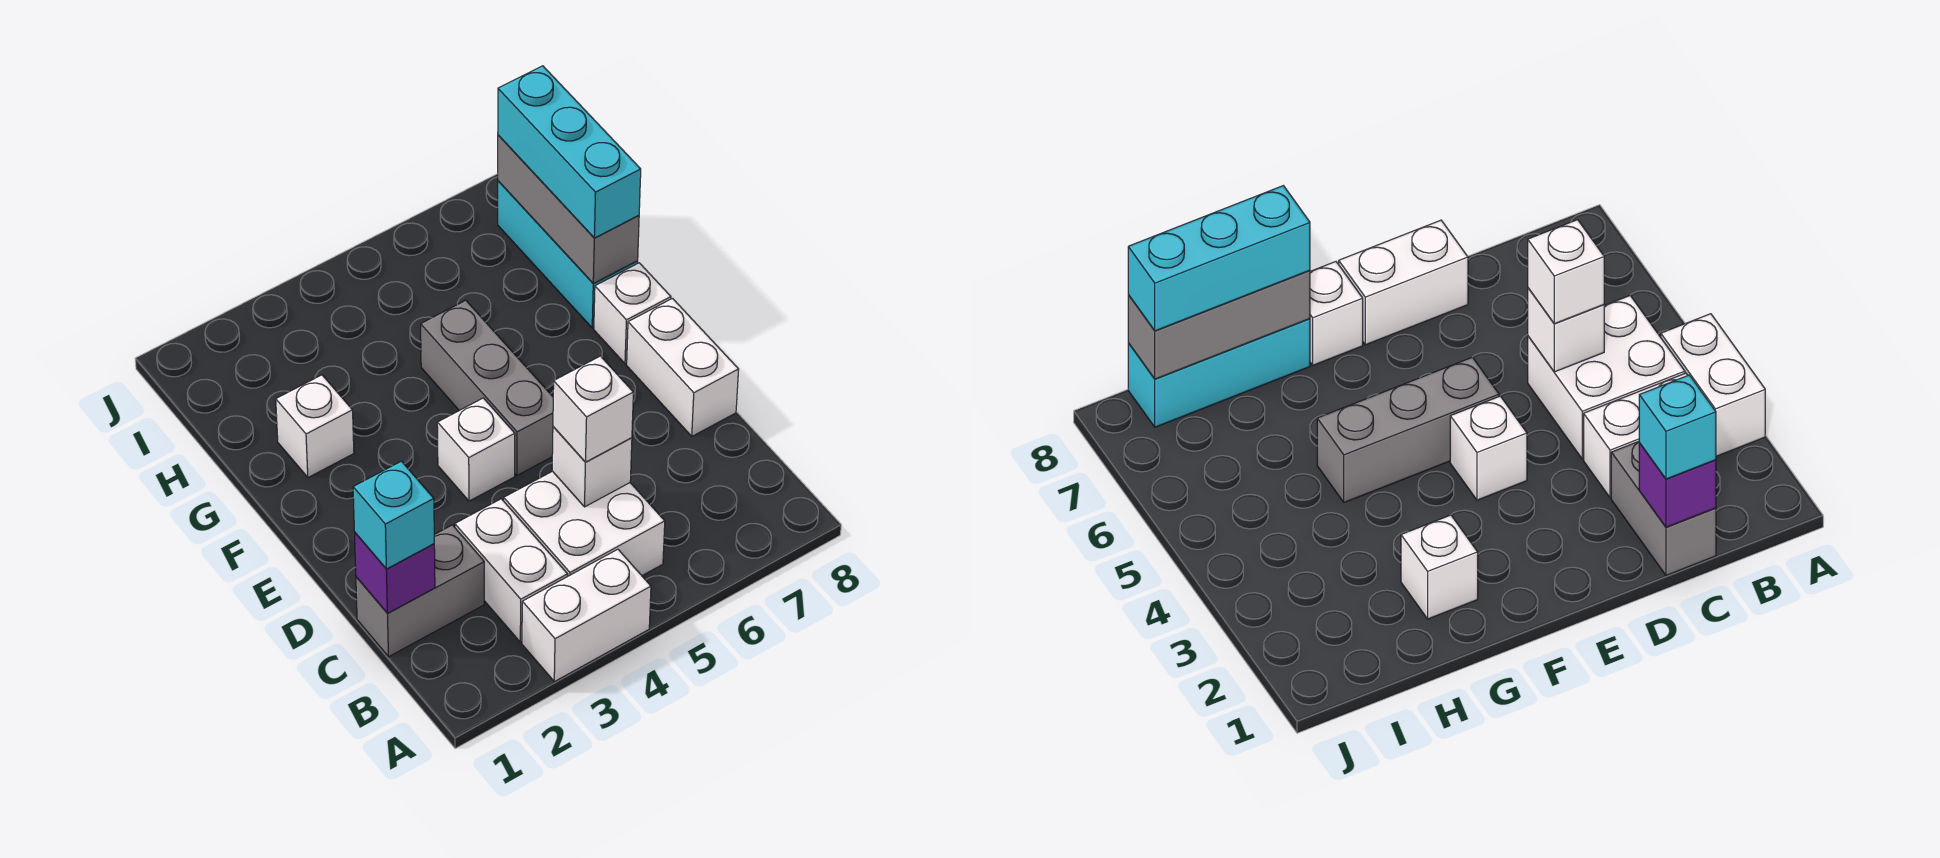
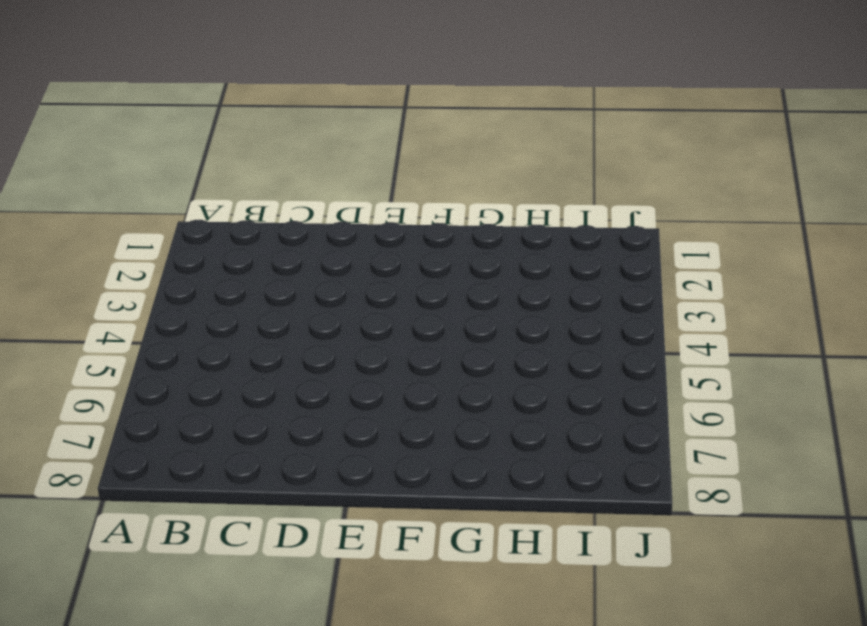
none -> white brick A3:A4 level 1
none -> white brick B3:C3 level 1
none -> white brick B4:C5 level 1

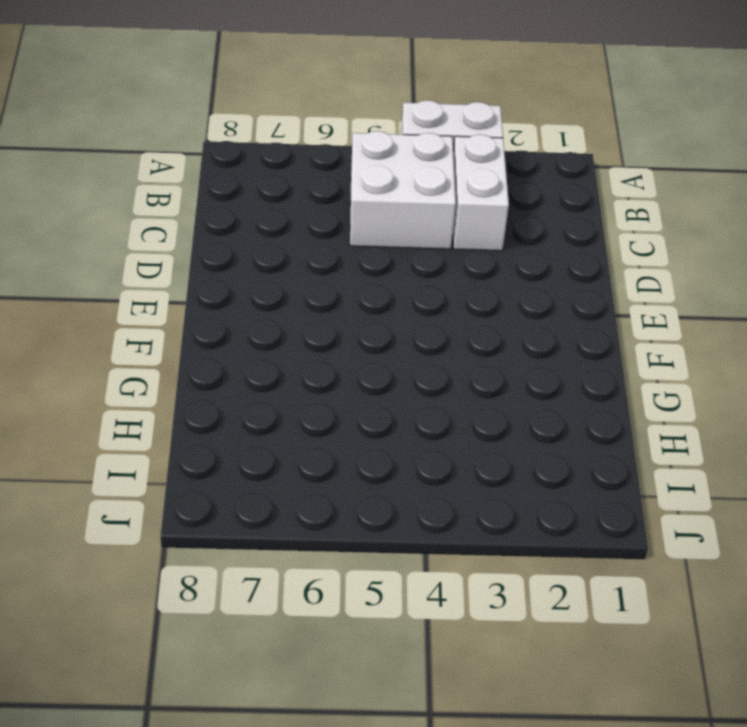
none -> grey brick C1:C2 level 1
none -> white brick D8:E8 level 1
none -> white brick E4 level 1

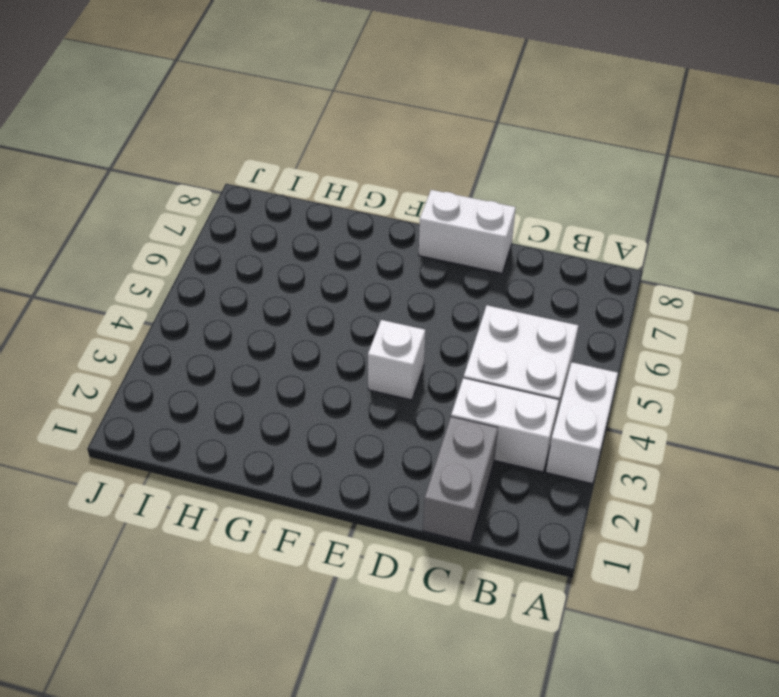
none -> grey brick E5:G5 level 1
none -> white brick F8 level 1
none -> white brick G2 level 1

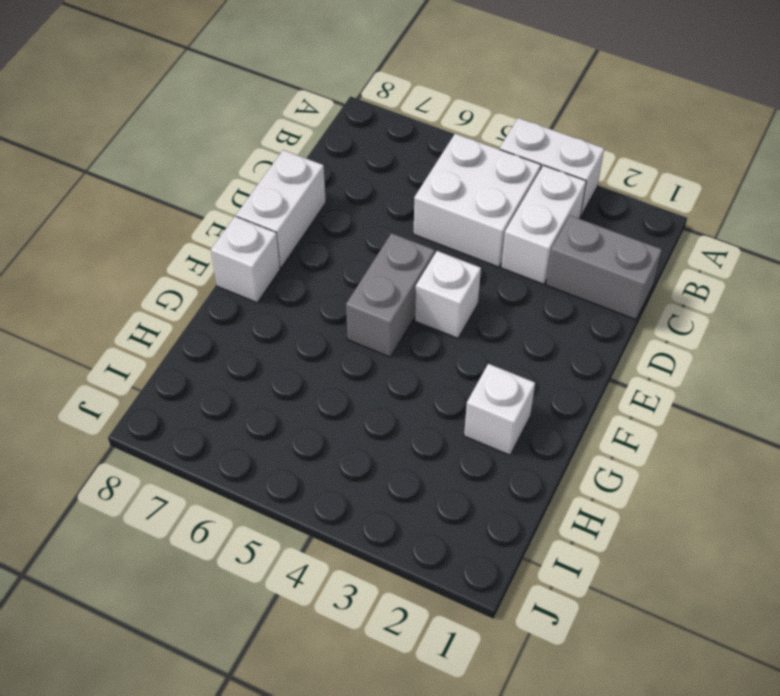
grey brick E5:F5 level 1 -> grey brick E5:G5 level 1
none -> cyan brick G8:I8 level 1
none -> purple brick C1 level 2
none -> white brick C5 level 2

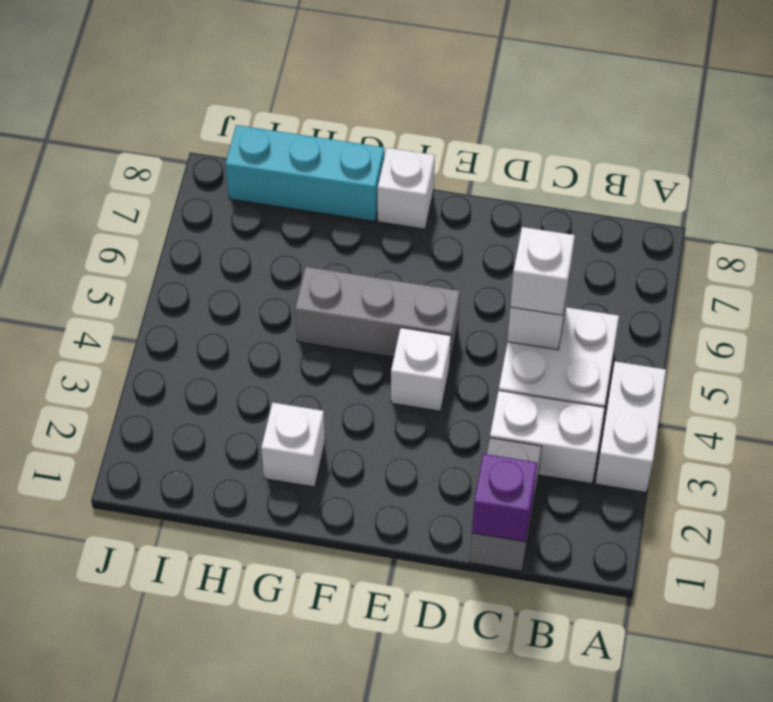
none -> white brick D8:E8 level 1
none -> grey brick G8:I8 level 2
none -> cyan brick C1 level 3

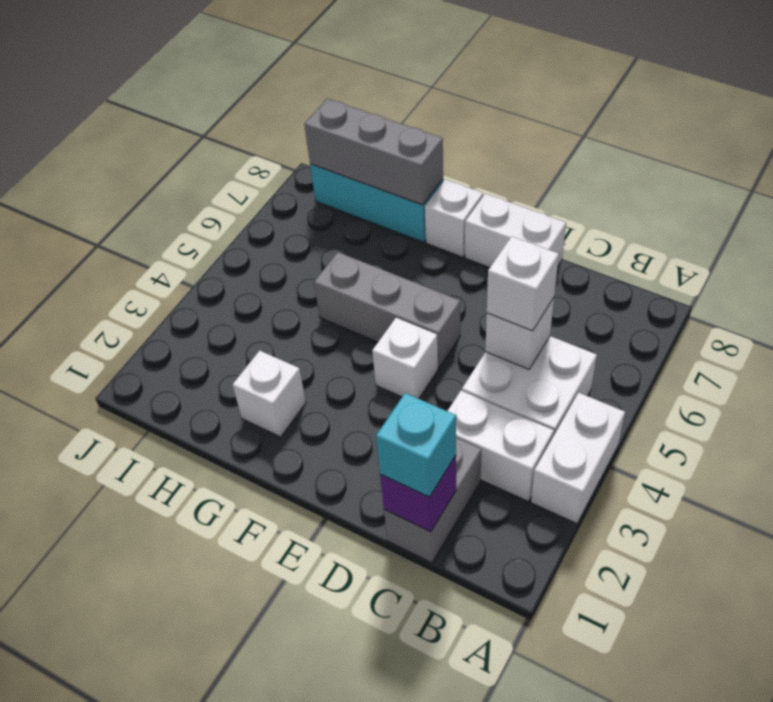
none -> cyan brick G8:I8 level 3

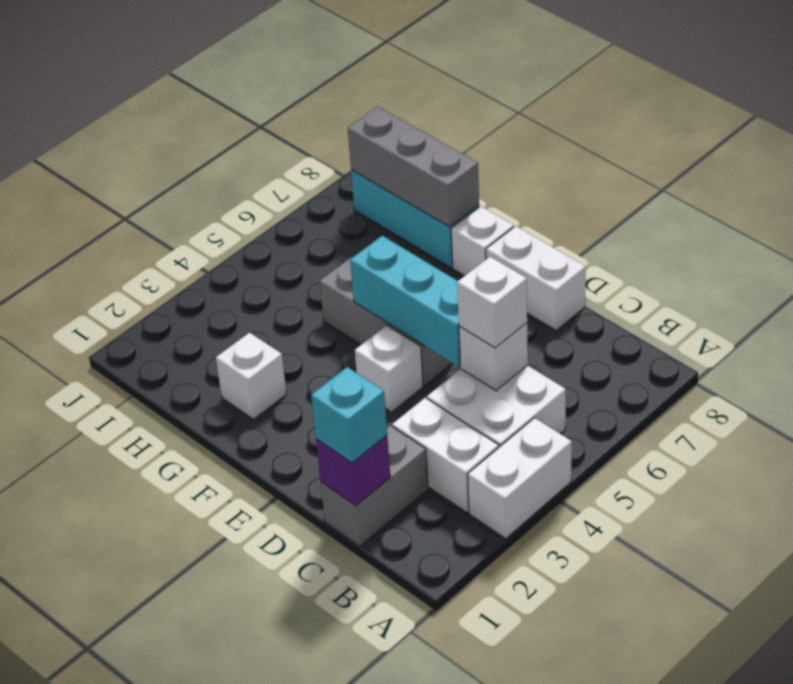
cyan brick D5:F5 level 2 -> cyan brick G8:I8 level 3

